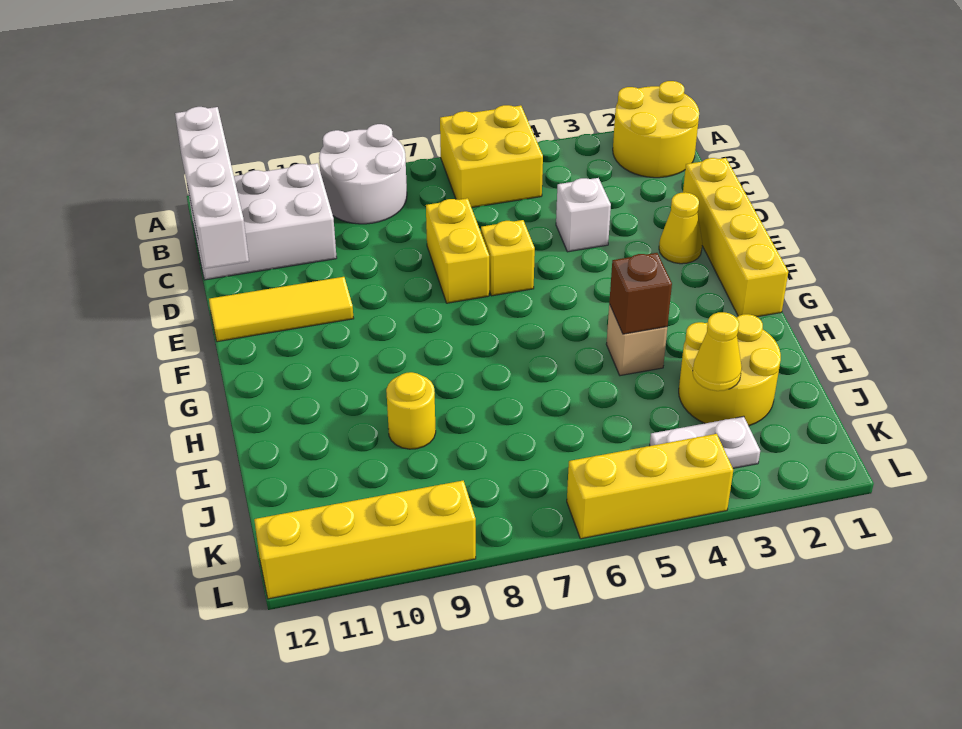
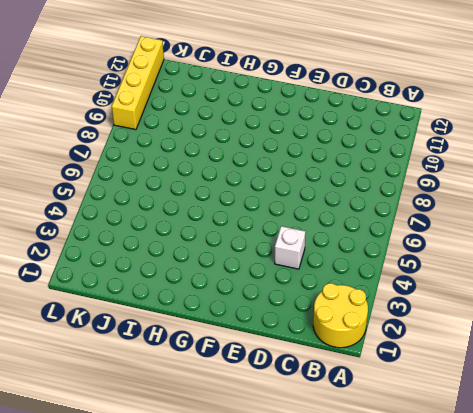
none -> yellow brick A5:B6 level 1
none -> white round brick A8:B9 level 1
none -> white brick B10:C12 level 1

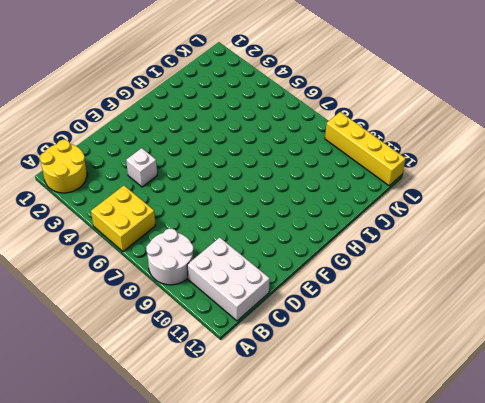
none -> yellow brick D1:G1 level 1
none -> yellow brick D7:E7 level 1
none -> yellow cone E2 level 1

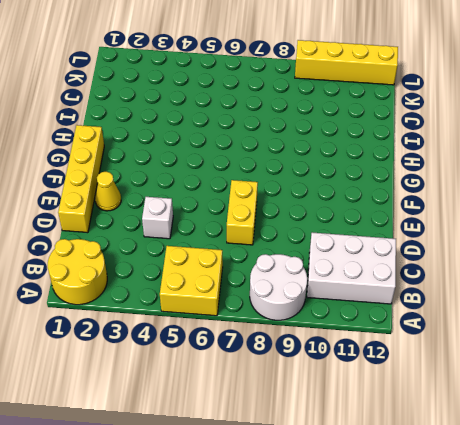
none -> yellow brick E6 level 1
none -> yellow tile E10:E12 level 1
none -> tan brick H4 level 1

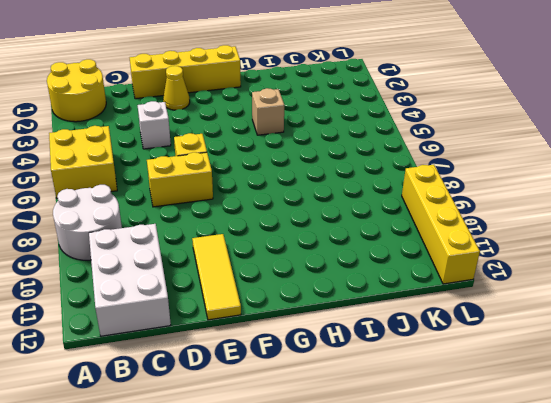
none -> yellow round brick I2:J3 level 1
none -> yellow round brick I9 level 1
none -> white plate K3:K4 level 1

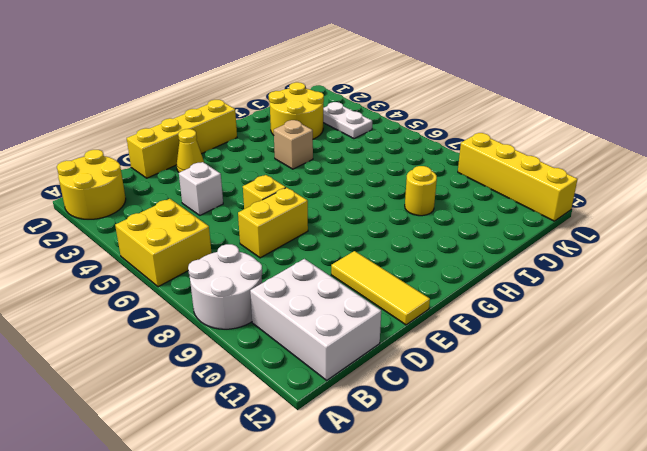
none -> yellow brick L4:L6 level 1
none -> white brick A12:D12 level 2
none -> brown brick H4 level 2

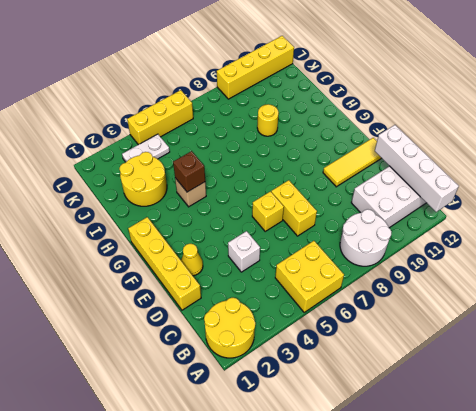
none -> yellow cone J3 level 2

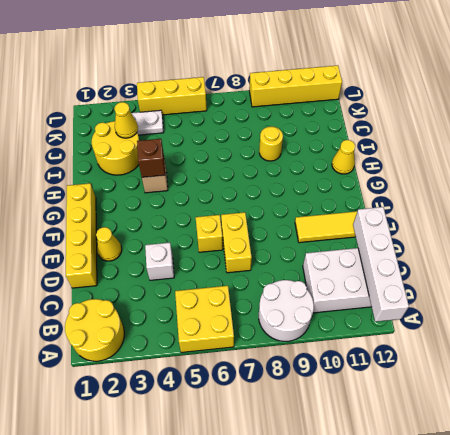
yellow cone H12 level 1 -> none

